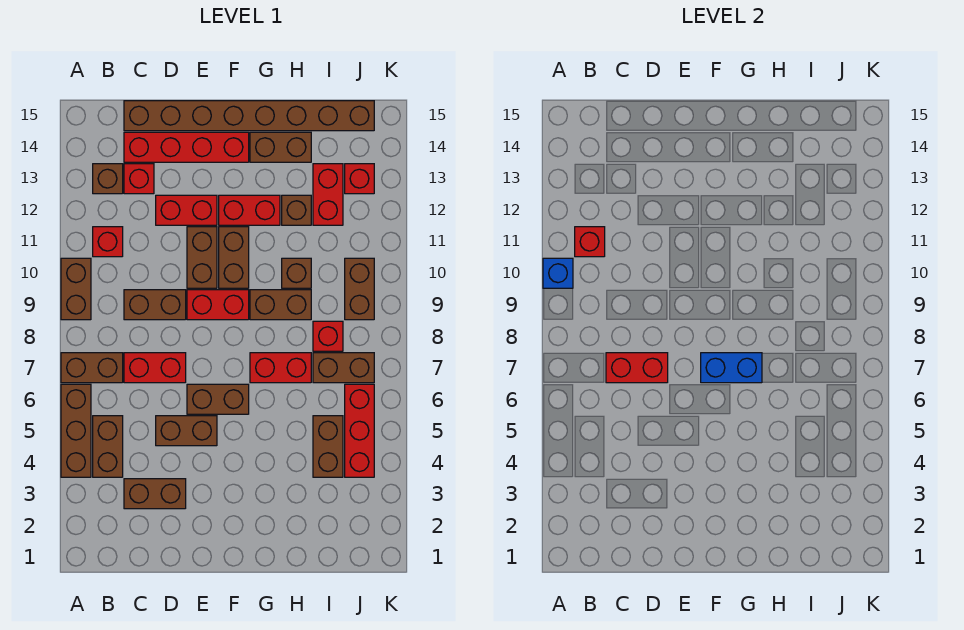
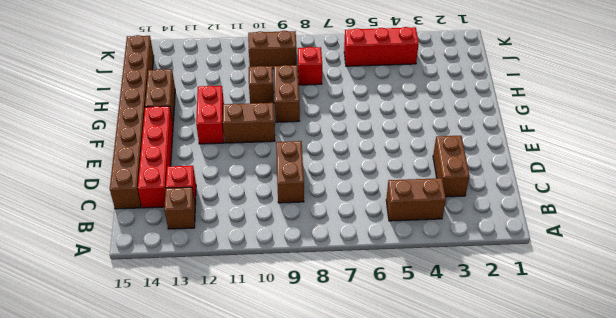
none -> brown brick A4:A6 level 1
none -> brown brick A7:B7 level 1
none -> brown brick A9:A10 level 1
none -> red brick B11 level 1

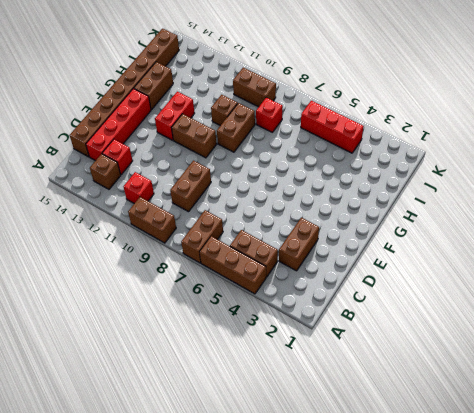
none -> red brick C7:D7 level 1
none -> brown brick D5:E5 level 1
none -> red brick D12:E12 level 1
none -> brown brick E6:F6 level 1

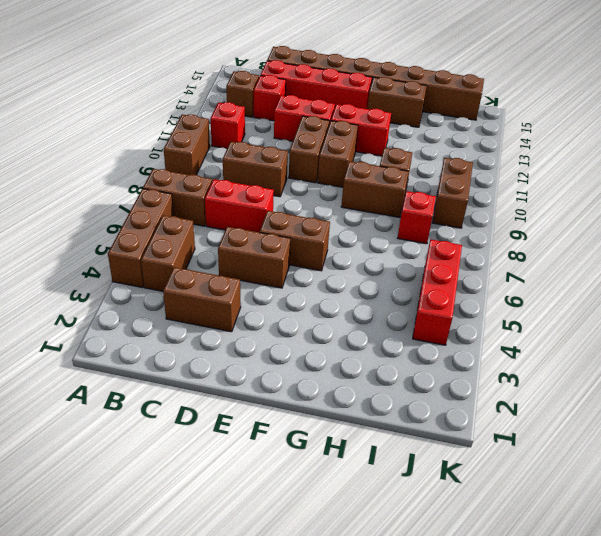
none -> red brick E9:F9 level 1
none -> red brick G7:H7 level 1
none -> brown brick H12 level 1
none -> brown brick I4:I5 level 1

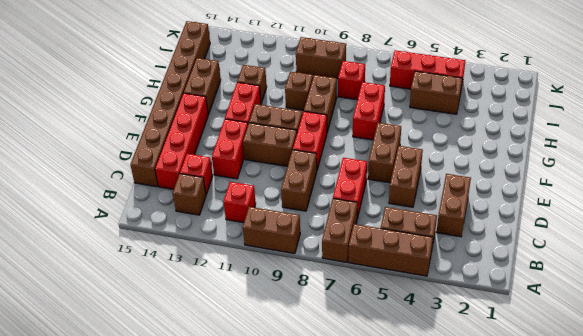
none -> brown brick I7:J7 level 1
none -> red brick I12:I13 level 1
none -> red brick J13 level 1
none -> blue brick A10 level 2

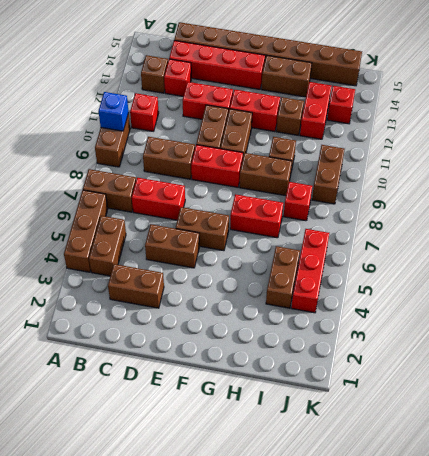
none -> brown brick I7:J7 level 1
none -> red brick B11 level 2
none -> red brick C7:D7 level 2
none -> blue brick F7:G7 level 2

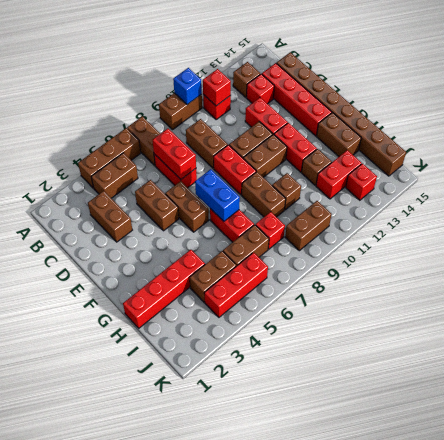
red brick H1:H4 level 1 -> none
brown brick I6:I7 level 1 -> brown brick I7:J7 level 1

